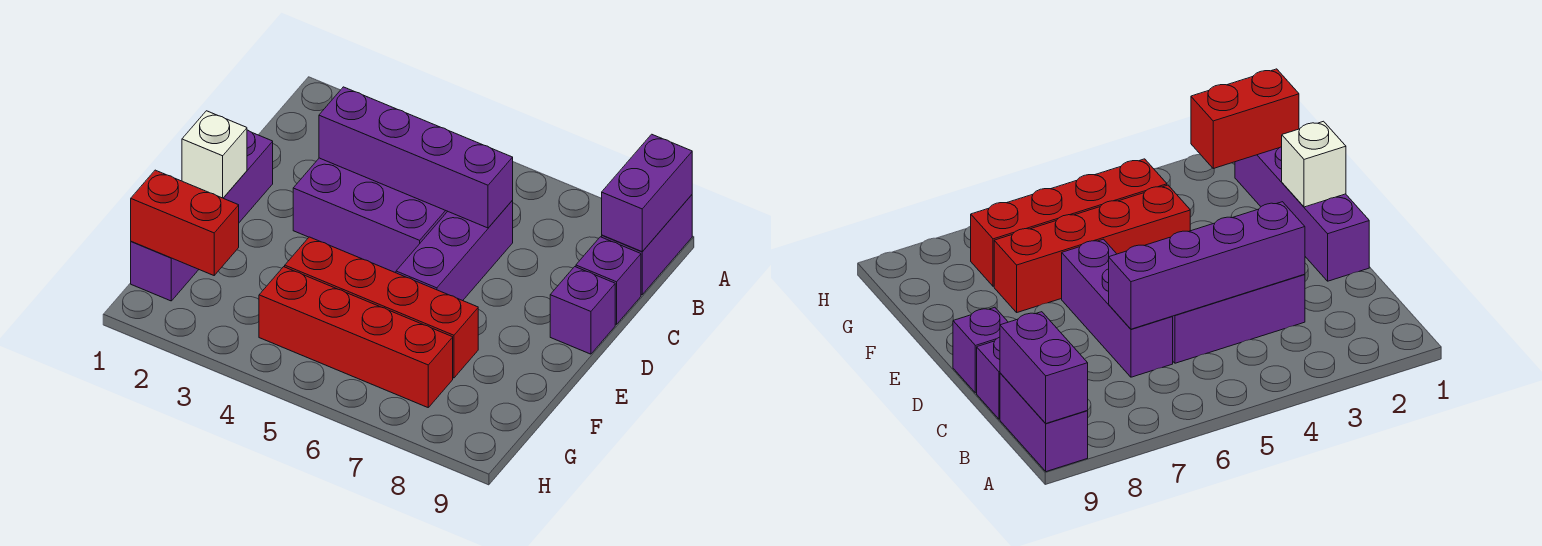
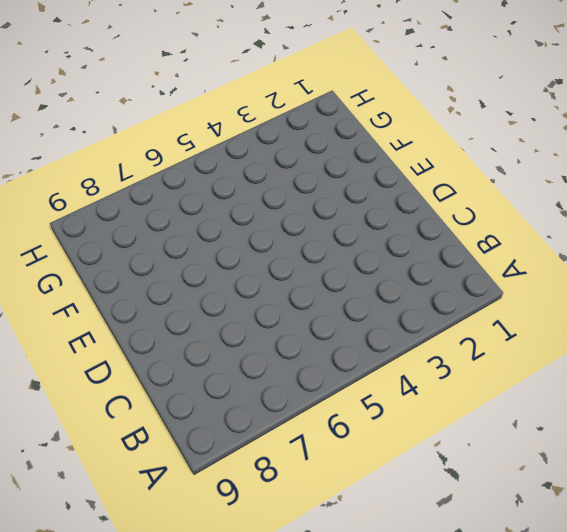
none -> purple brick A9:B9 level 1
none -> purple brick C3:D5 level 1
none -> purple brick C6:E6 level 1

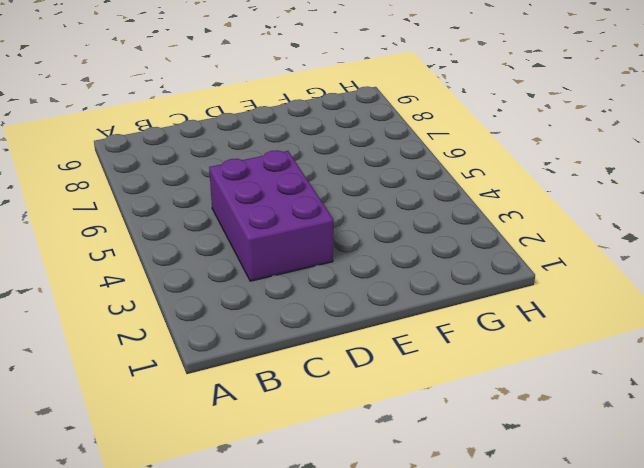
none -> purple brick A9:B9 level 1
none -> purple brick C6:E6 level 1
none -> purple brick C9 level 1

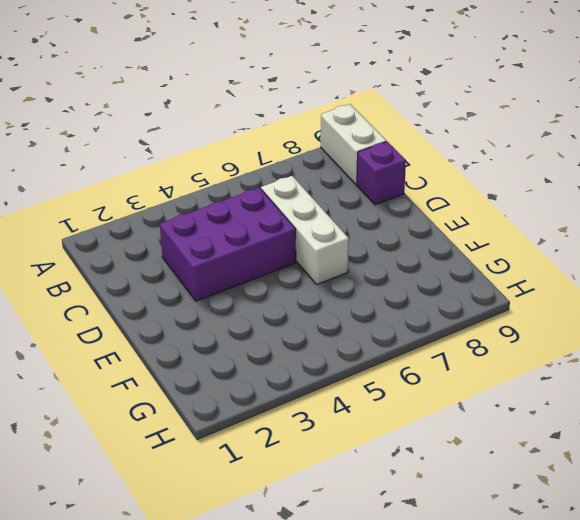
white brick A9:B9 level 1 -> purple brick A9:B9 level 1
white brick C6:E6 level 1 -> purple brick C6:E6 level 1
none -> purple brick D1:G1 level 1
none -> purple brick D9 level 1
none -> red brick F4:F7 level 1

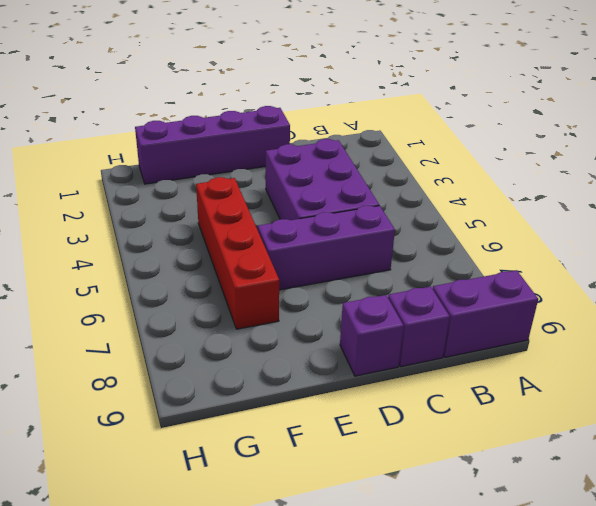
none -> red brick G4:G7 level 1
none -> purple brick A9:B9 level 2
none -> purple brick C3:C6 level 2

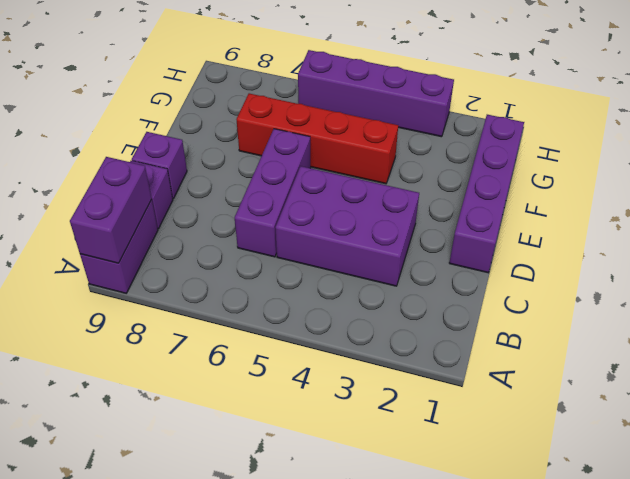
purple brick H3:H6 level 1 -> purple brick C3:C6 level 2
none -> red brick G4:G7 level 1
none -> white brick E1 level 2
none -> red brick G1:G2 level 2

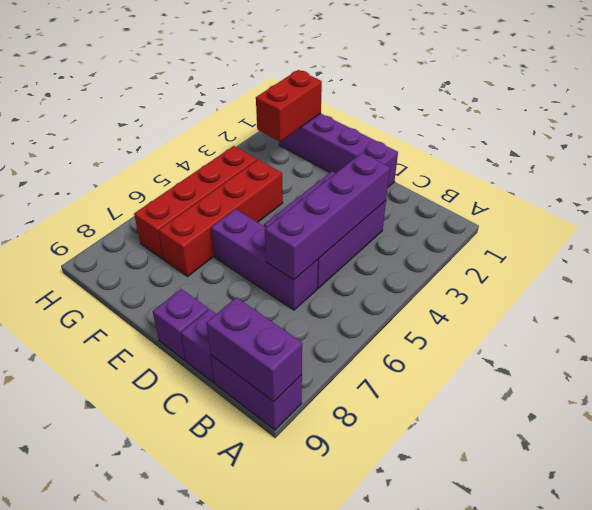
none -> white brick E1 level 2

